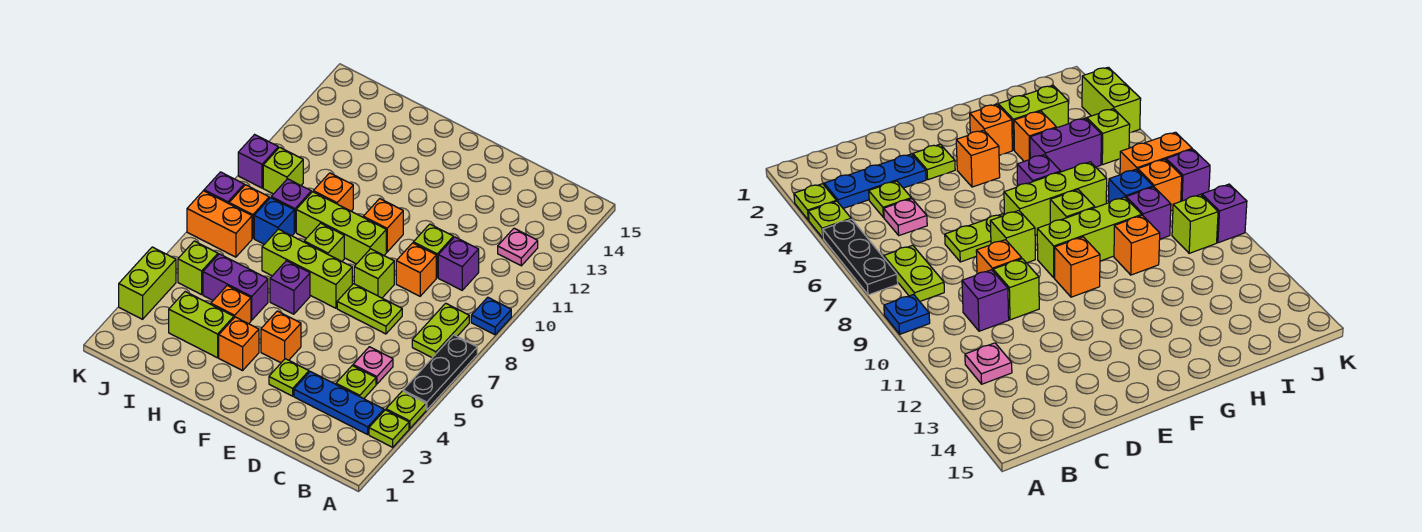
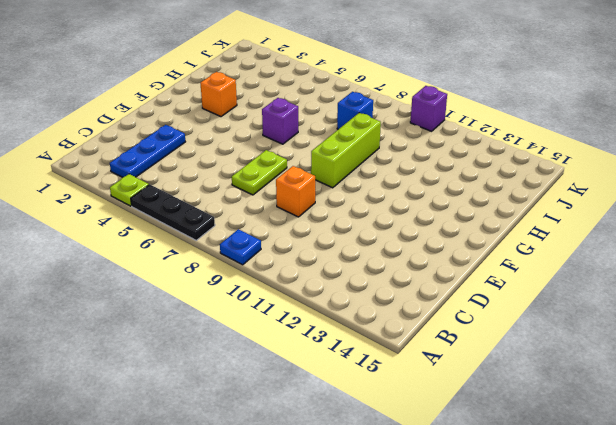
none -> lime plate A3 level 1
none -> lime plate B7:B8 level 1
none -> pink plate B12 level 1
none -> lime plate C4 level 1

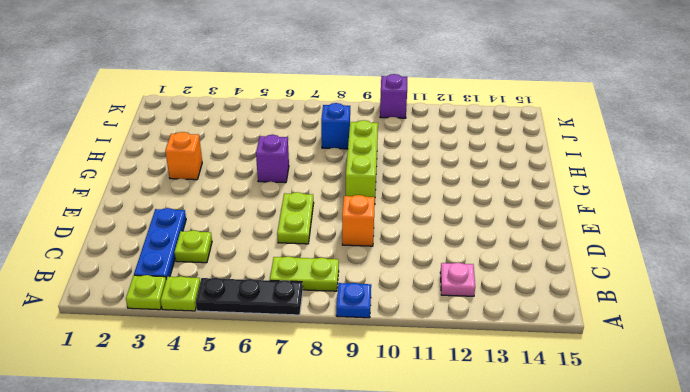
none -> pink plate C5 level 1
none -> purple brick C10 level 1
none -> lime brick D10 level 1
none -> lime plate E3 level 1

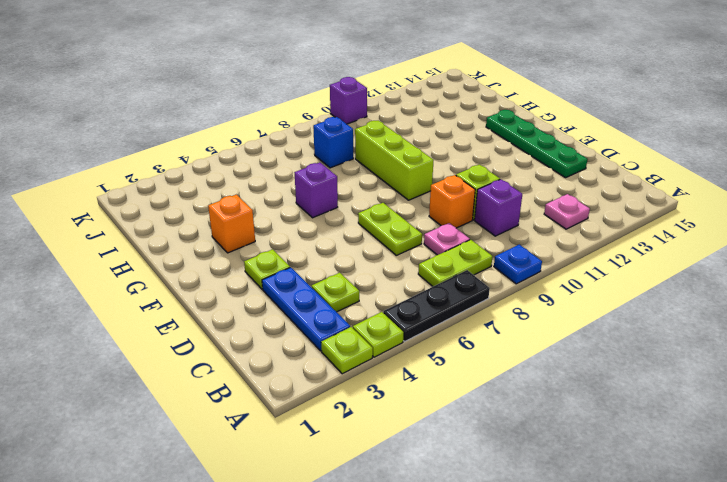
pink plate C8 level 1 -> pink plate C5 level 1
green plate D14:G14 level 1 -> none
none -> lime brick E8 level 1
none -> orange brick F4 level 1
none -> lime brick F7:H7 level 1
none -> orange brick F10 level 1

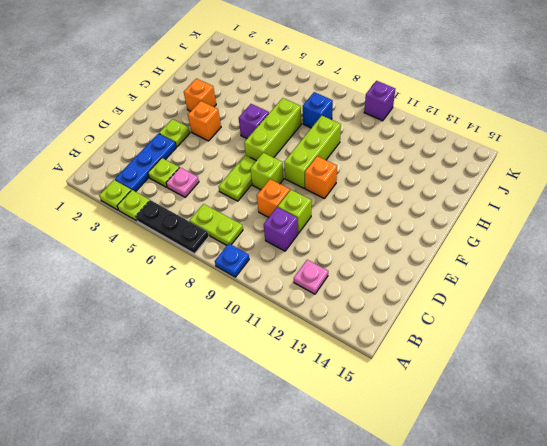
none -> lime brick G8 level 1
none -> lime brick H3:I3 level 1
none -> orange brick H4 level 1
none -> purple brick H5:I5 level 1

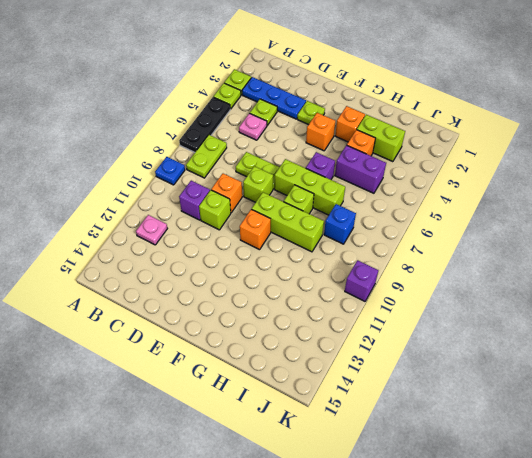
none -> orange brick H10 level 1
none -> purple brick I9 level 1
none -> lime brick J5 level 1
none -> orange brick J7:K7 level 1

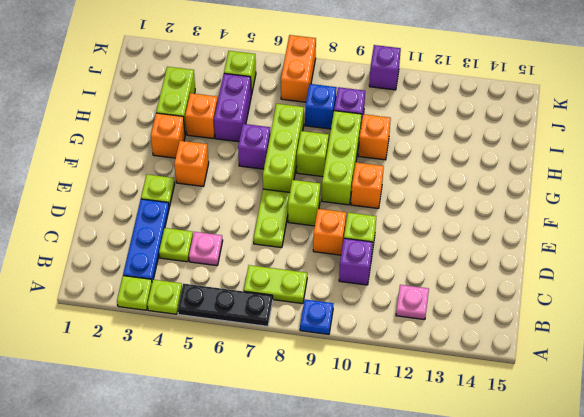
none -> orange brick J8 level 1
none -> lime brick J10 level 1
none -> lime brick K3:K4 level 1
none -> purple brick K8 level 1

